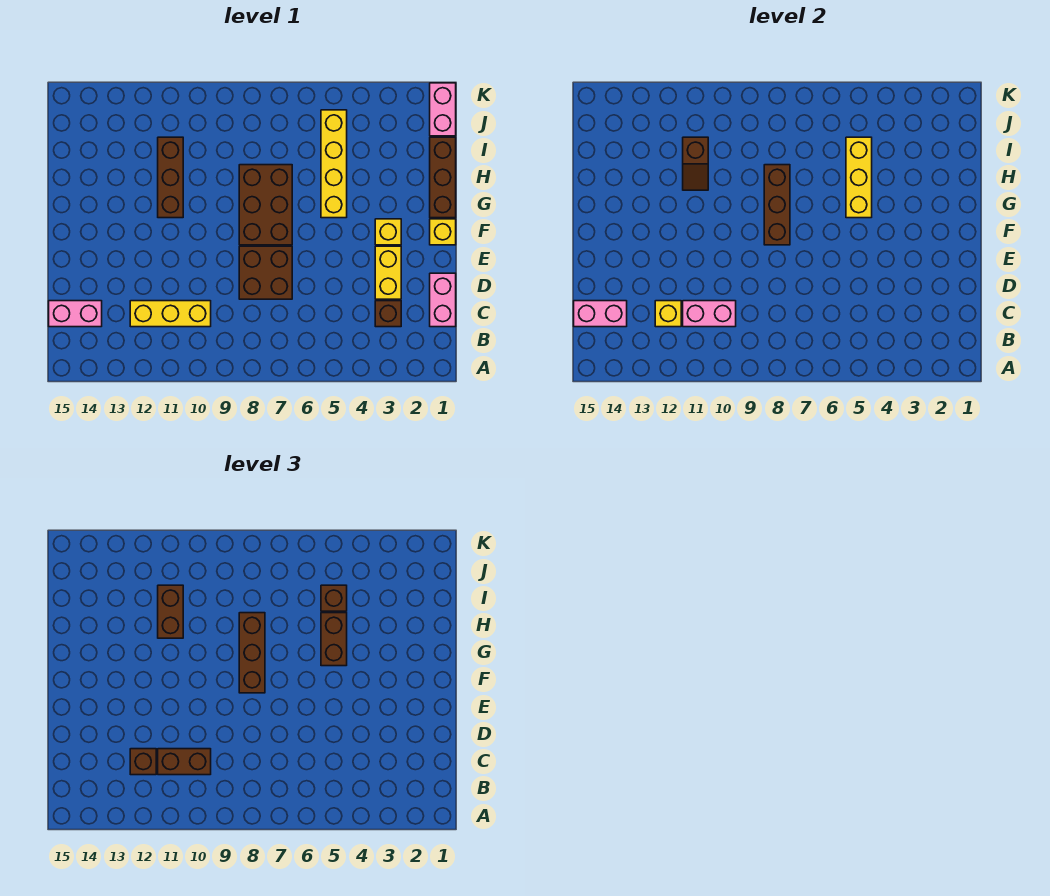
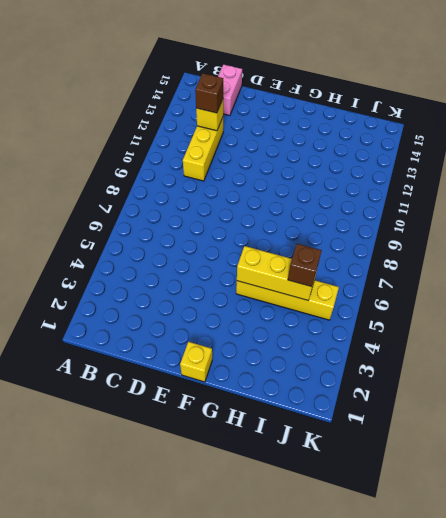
none -> pink brick C1:D1 level 1
none -> brown brick C3 level 1
none -> yellow brick D3:E3 level 1

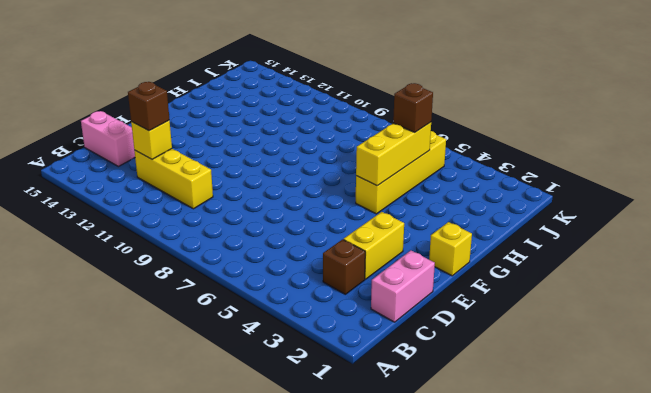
none -> brown brick D7:E8 level 1
none -> yellow brick F3 level 1
none -> brown brick F7:H8 level 1

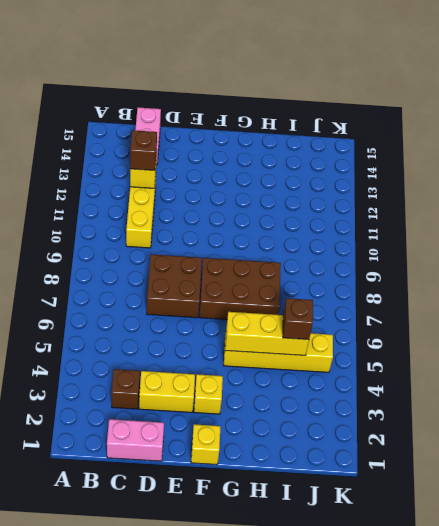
none -> brown brick G1:I1 level 1
none -> brown brick G11:I11 level 1
none -> pink brick J1:K1 level 1

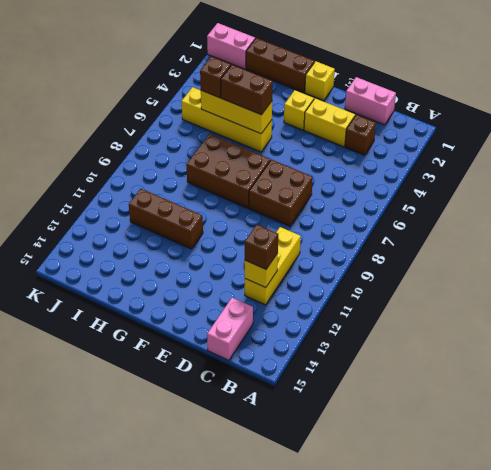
none -> pink brick C10:C11 level 2
none -> pink brick C14:C15 level 2
none -> brown brick F8:H8 level 2

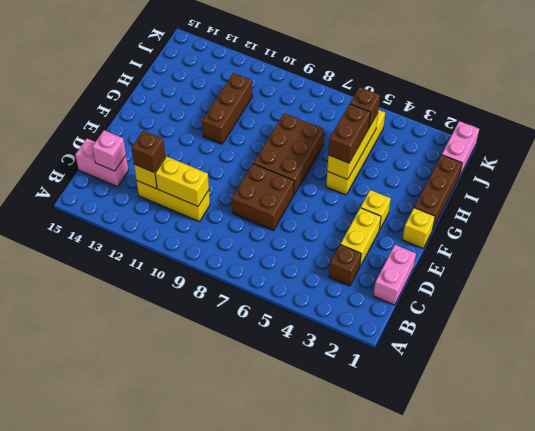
yellow brick C10:C11 level 2 -> pink brick C10:C11 level 2
pink brick C14 level 2 -> pink brick C14:C15 level 2
none -> brown brick F8:H8 level 2
none -> brown slope H11:I11 level 2 top I
none -> brown brick C10:C11 level 3

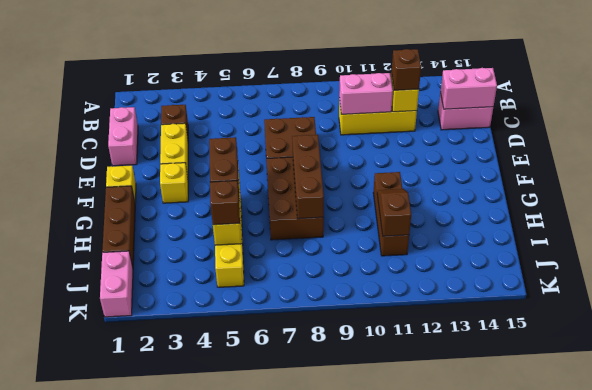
none -> brown brick C10:C11 level 3
none -> brown brick F8:H8 level 3
none -> brown brick H11:I11 level 3

